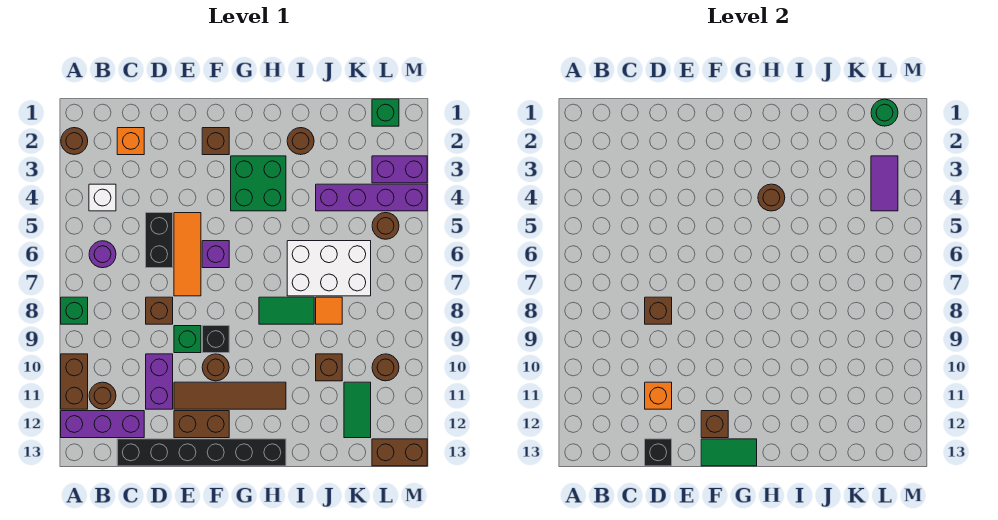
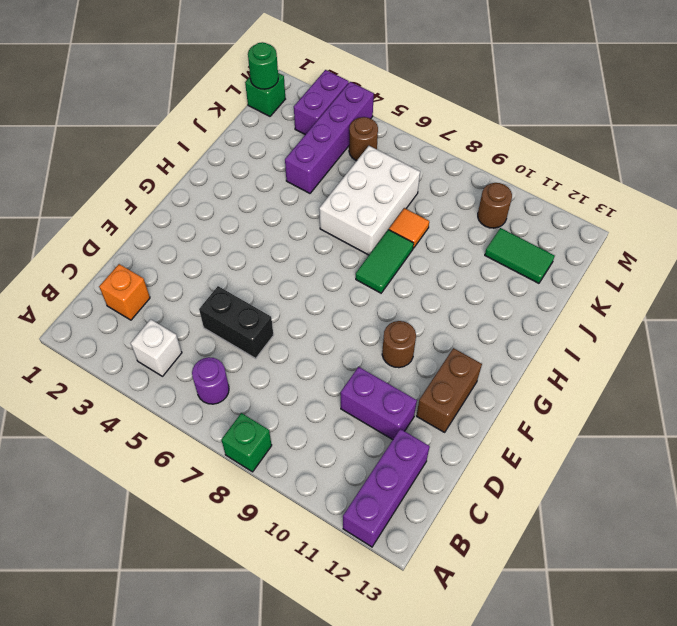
none -> brown round brick A2 level 1
none -> brown brick A10:A11 level 1
none -> brown round brick B11 level 1
none -> black brick C13:H13 level 1

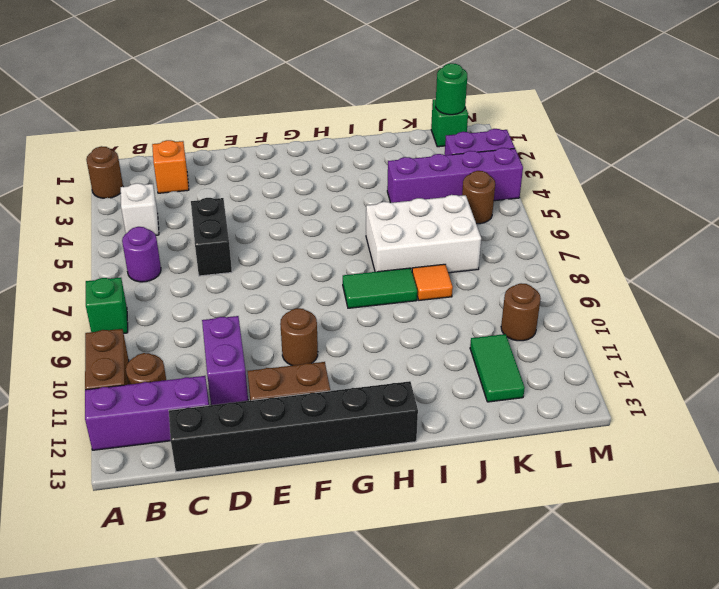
none -> brown brick D8 level 1
none -> orange tile E5:E7 level 1
none -> green brick E9 level 1
none -> brown tile E11:H11 level 1

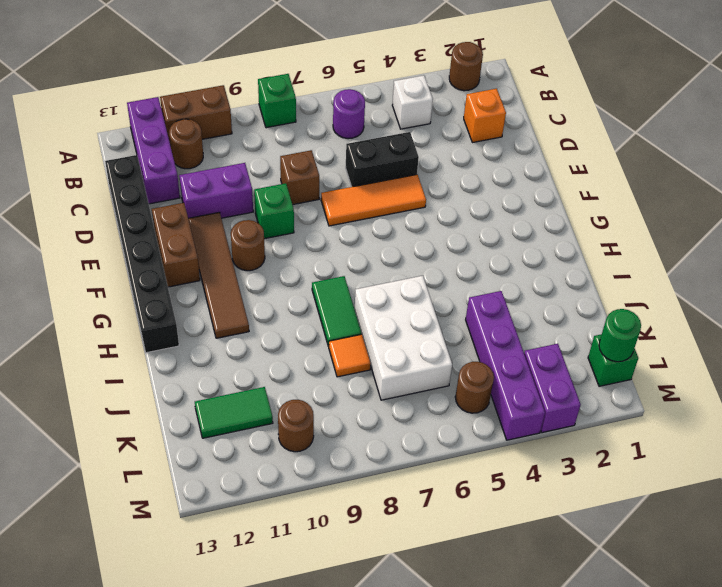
none -> brown brick F2 level 1
none -> purple brick F6 level 1
none -> black brick F9 level 1
none -> green brick G3:H4 level 1

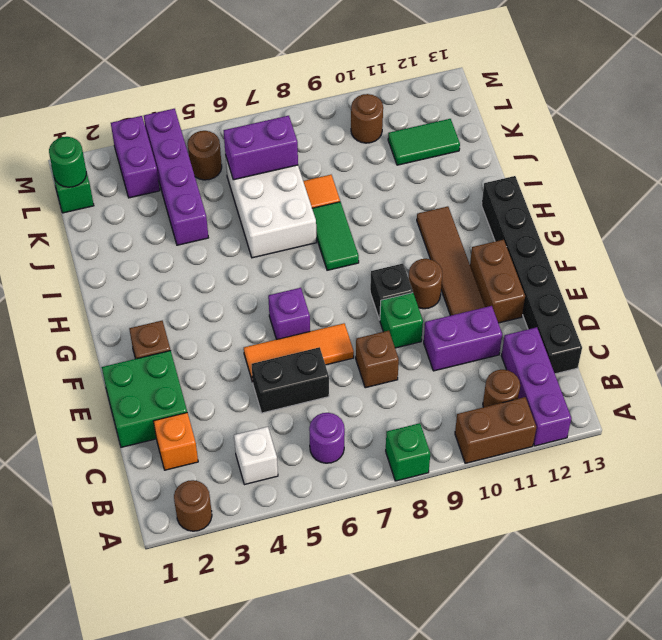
green brick D1:E2 level 1 -> green brick G3:H4 level 1
purple brick K6:K7 level 2 -> none
none -> brown round brick I2 level 1
none -> brown brick J10 level 1
none -> brown brick L13:M13 level 1
none -> brown brick D8 level 2

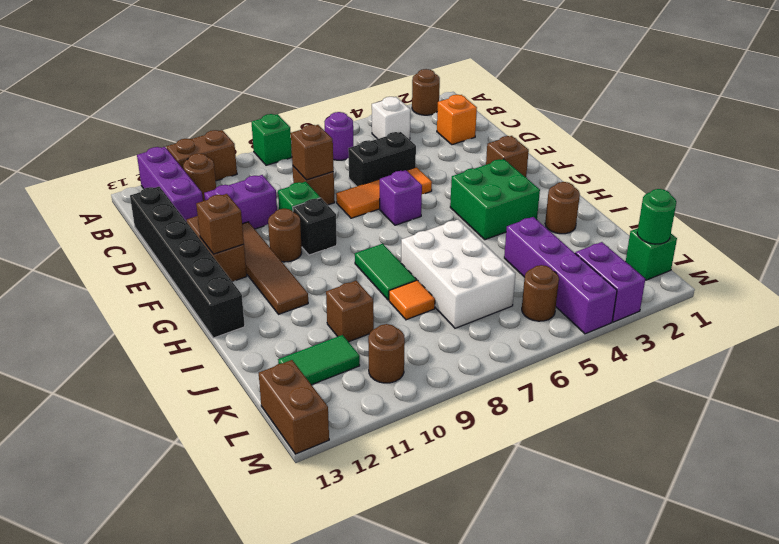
none -> orange brick D11 level 2
none -> black brick D13 level 2
none -> green tile F13:G13 level 2
none -> brown round brick H4 level 2

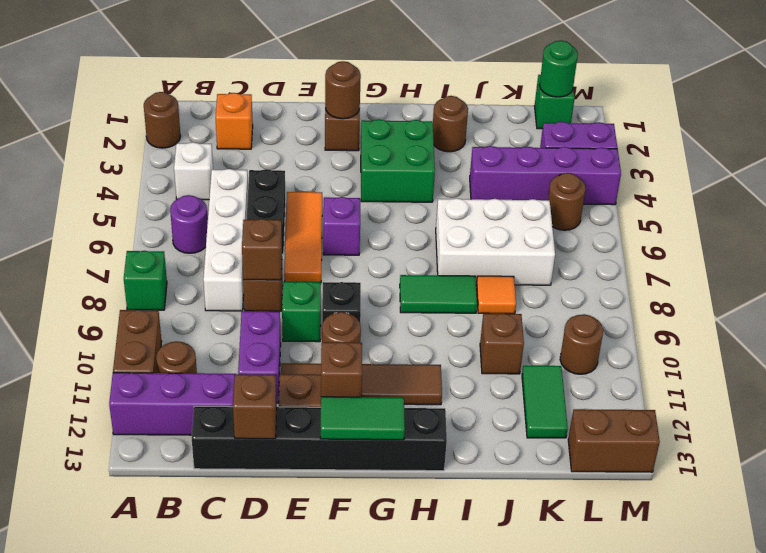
white brick C5:C8 level 1 -> none
brown brick D13 level 2 -> black brick D13 level 2
brown round brick F2 level 2 -> brown round brick H4 level 2
none -> orange brick D11 level 2
none -> purple tile L3:L4 level 2

